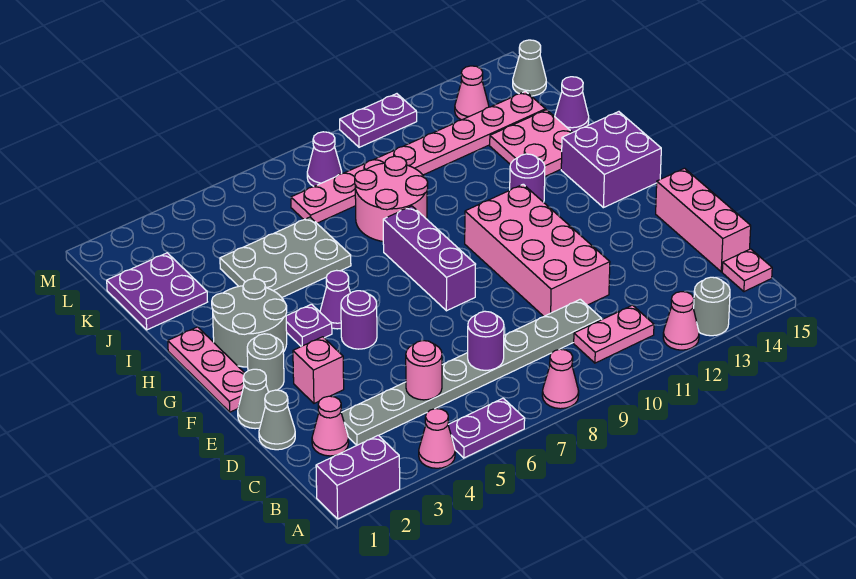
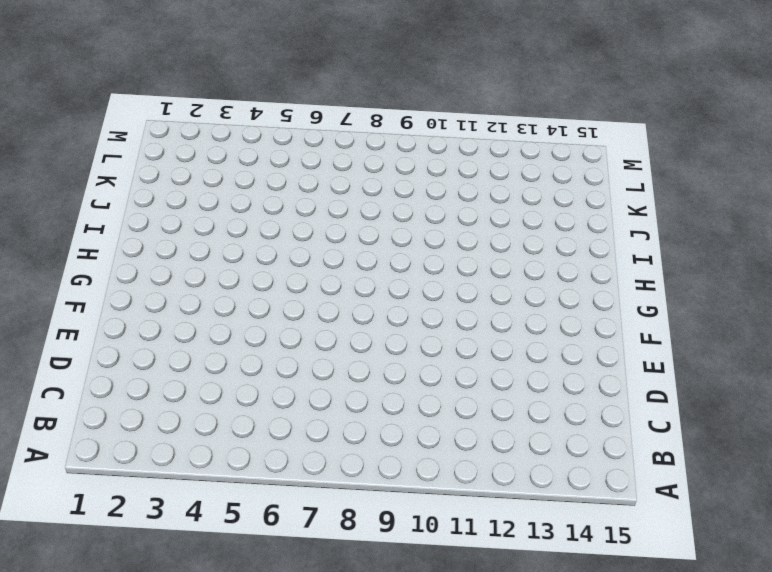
none -> purple brick A1:A2 level 1
none -> pink cone A4 level 1
none -> purple plate A5:A6 level 1
none -> pink cone A8 level 1

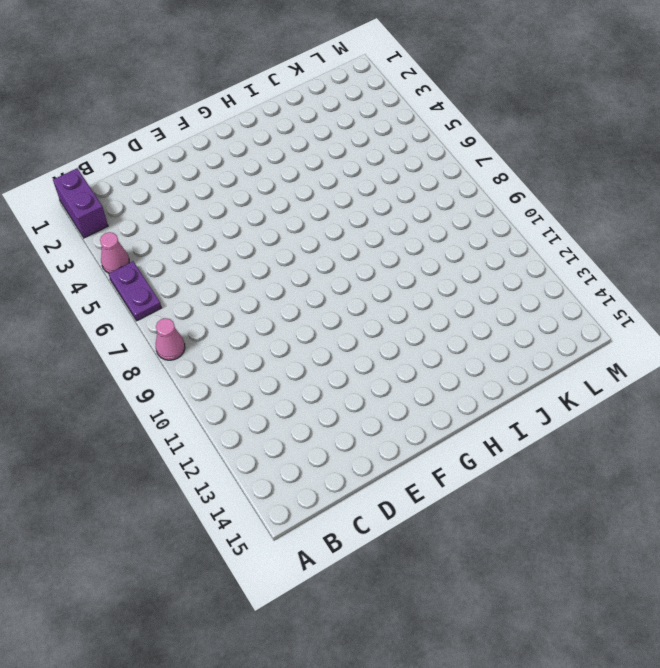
none -> pink cone A12 level 1
none -> grey round brick A13 level 1
none -> pink plate B10:B11 level 1
none -> pink plate B15 level 1

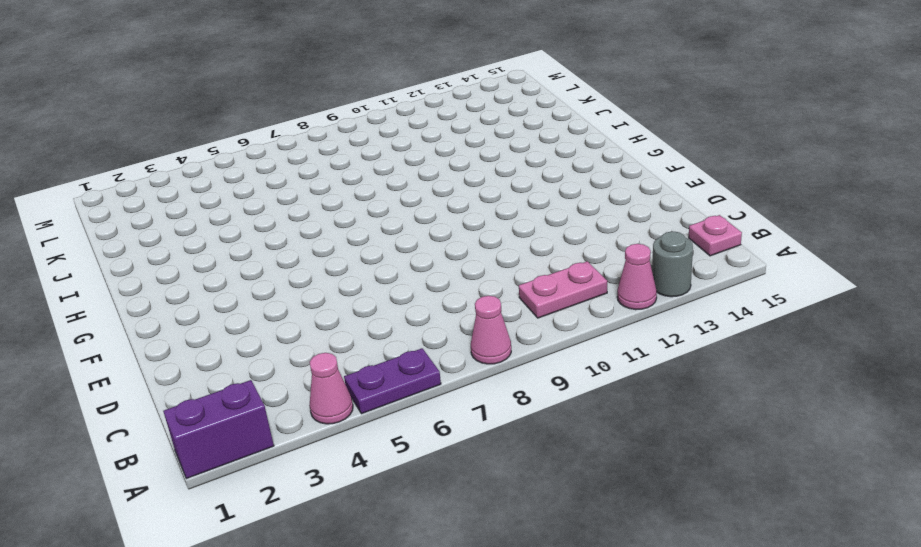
none -> pink cone C2 level 1
none -> grey plate C3:C10 level 1
none -> pink brick C15:E15 level 1
none -> grey cone D1 level 1

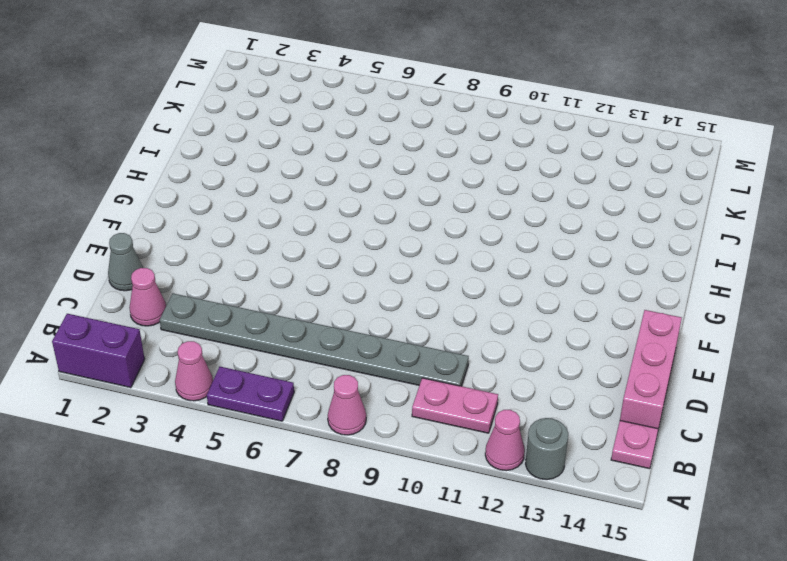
none -> pink brick D10:G11 level 1
none -> grey cone E1 level 1
none -> pink brick E3 level 1
none -> pink plate F1:H1 level 1

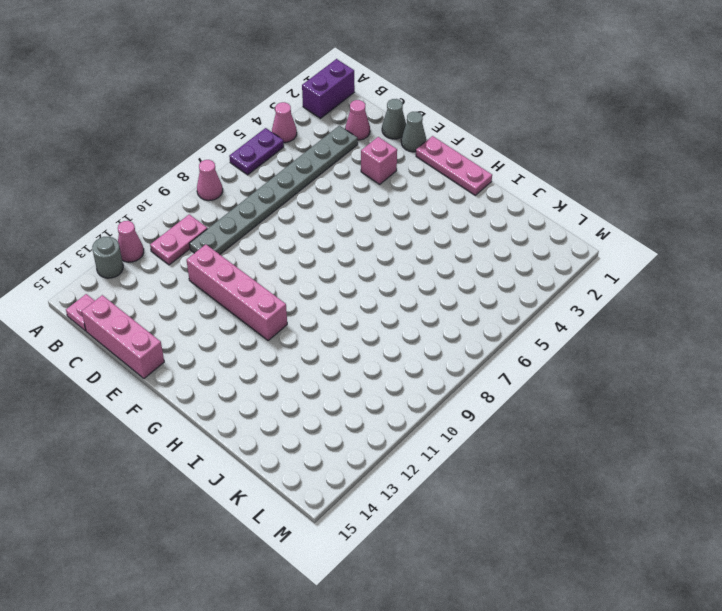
pink brick D11:G11 level 1 -> pink brick D10:G11 level 1
none -> grey round brick F2 level 1
none -> purple round brick F5 level 1
none -> purple brick F8:H8 level 1
none -> grey round brick G2:H3 level 1

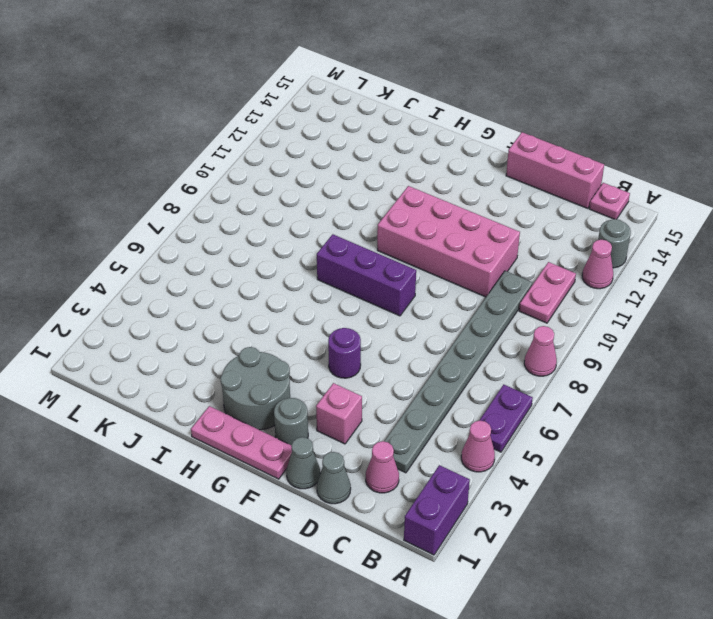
none -> purple plate G4 level 1
none -> purple cone G5 level 1
none -> purple brick G14:H15 level 1
none -> purple round brick H12 level 1

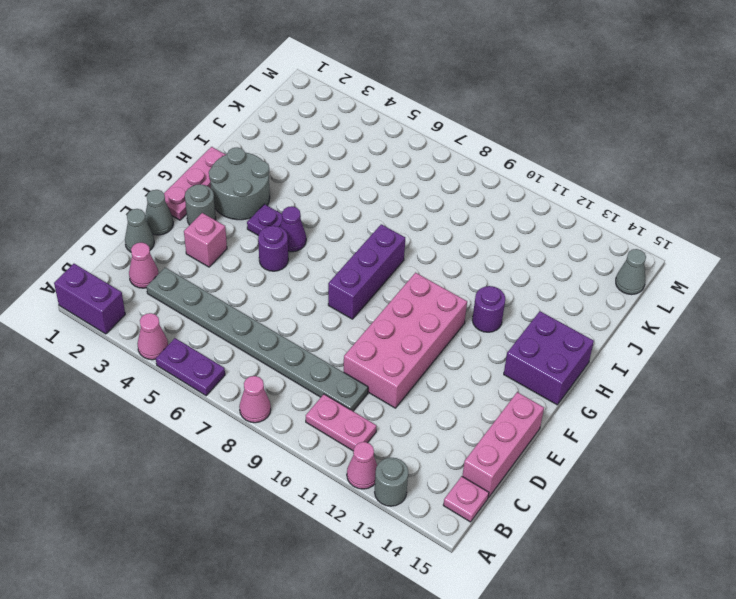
none -> grey plate I4:J6 level 1
none -> pink round brick I8:J9 level 1
none -> pink plate I13:J14 level 1
none -> purple plate J1:K2 level 1

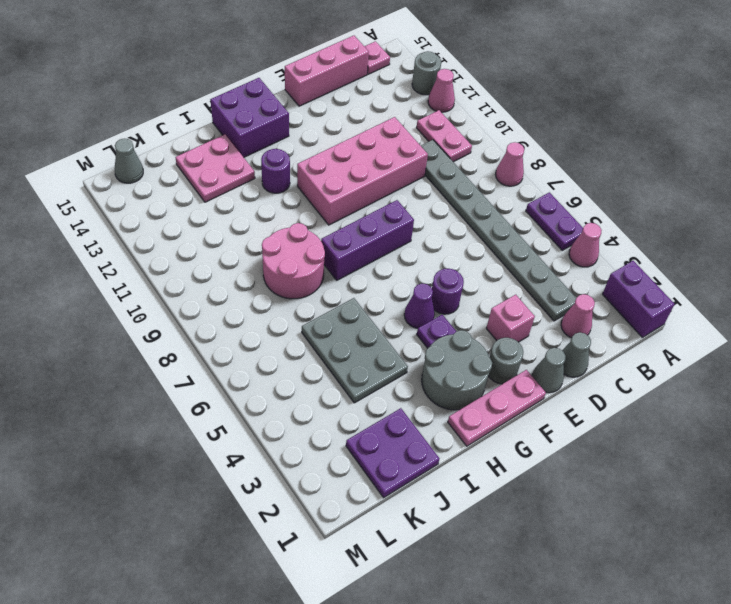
none -> purple cone J15 level 1
none -> pink plate K7:K14 level 1
none -> purple cone L8 level 1
none -> pink cone L13 level 1

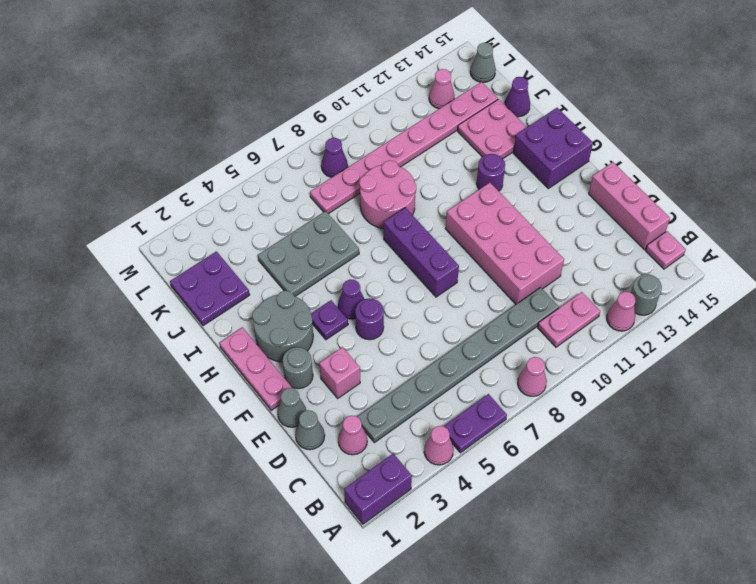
none -> purple plate M10:M11 level 1
none -> pink round brick C5 level 2
none -> purple round brick C7 level 2

